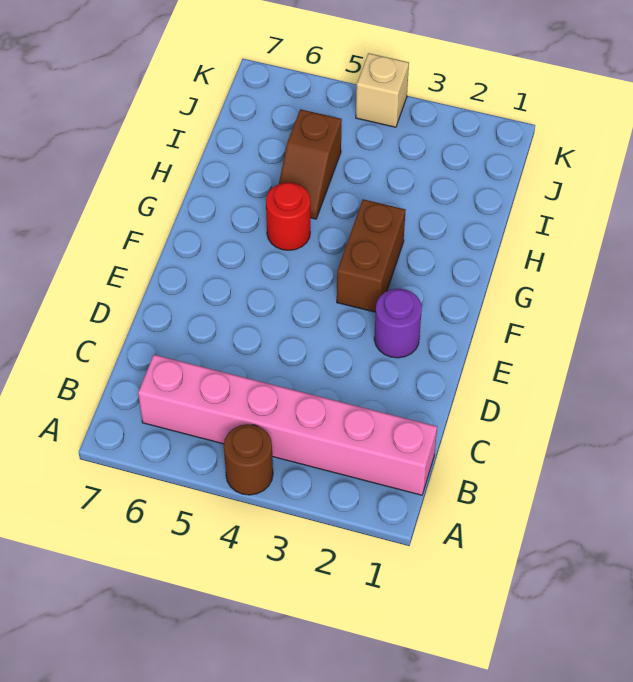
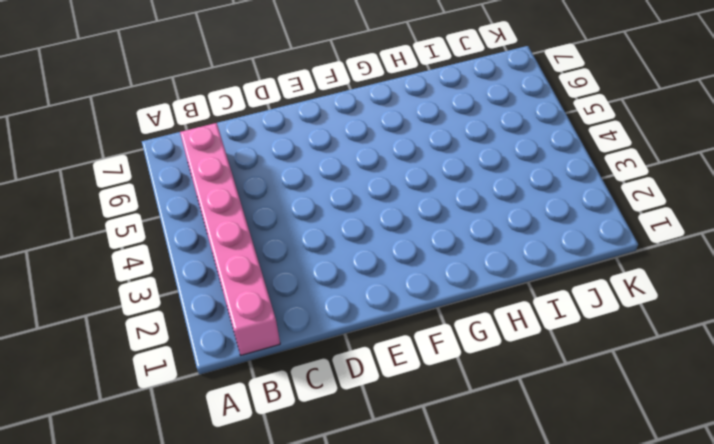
none -> brown round brick A4 level 1
none -> purple round brick E2 level 1

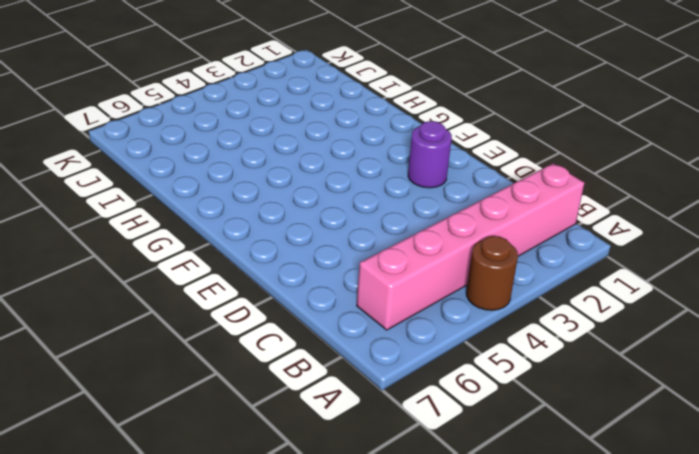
none -> brown brick F3:G3 level 1
none -> red round brick G5 level 1

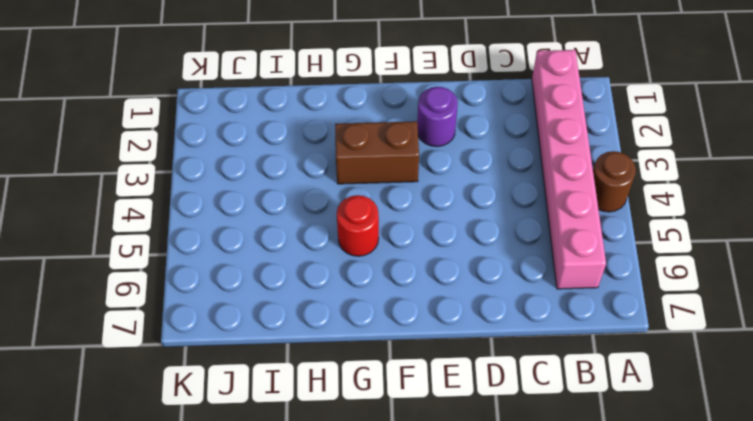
none -> brown slope H5:I5 level 1 top I
none -> tan brick K4 level 1

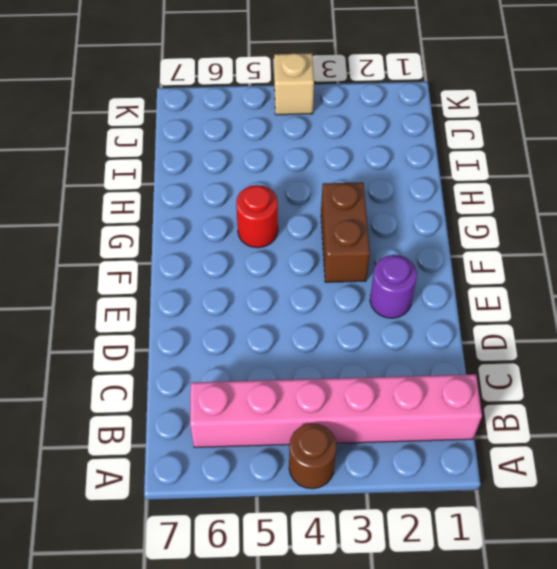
none -> brown slope H5:I5 level 1 top I

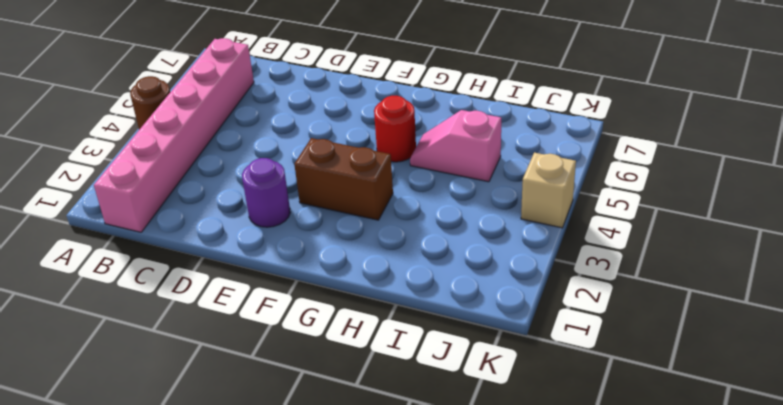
pink slope H5:I5 level 1 top I -> brown slope H5:I5 level 1 top I

